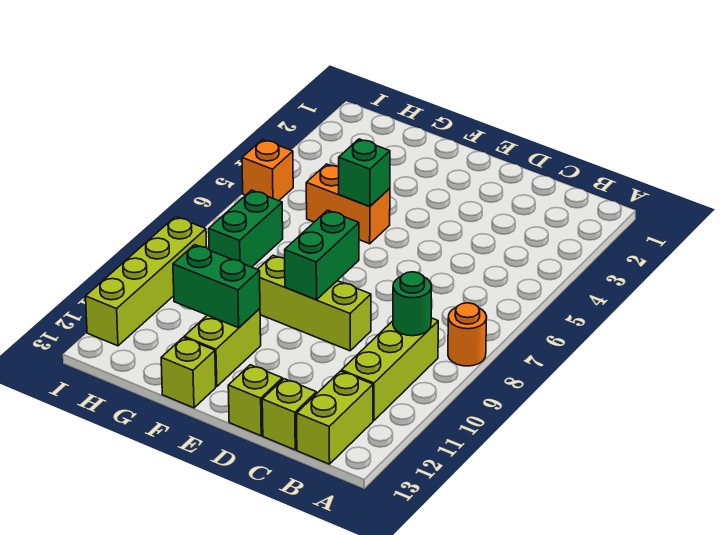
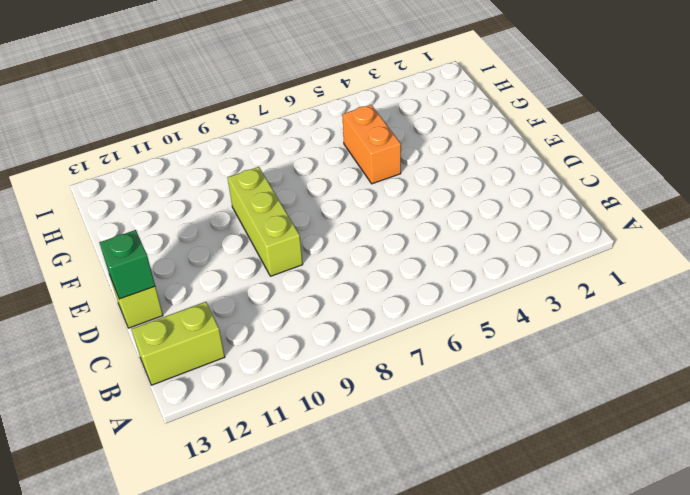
green brick D13 level 2 -> green brick F5 level 2
none -> orange round brick A8 level 1
none -> lime brick B9:B11 level 1
none -> lime brick C13 level 1

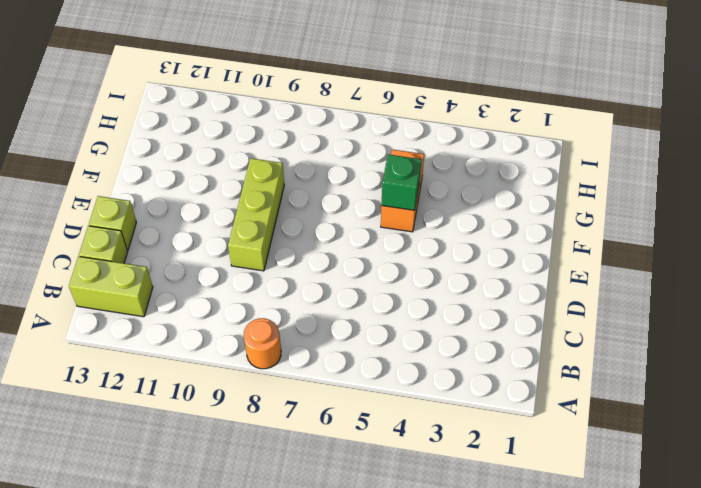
none -> lime brick B9:B11 level 1
none -> lime brick F11:F12 level 1
none -> lime brick F13 level 1

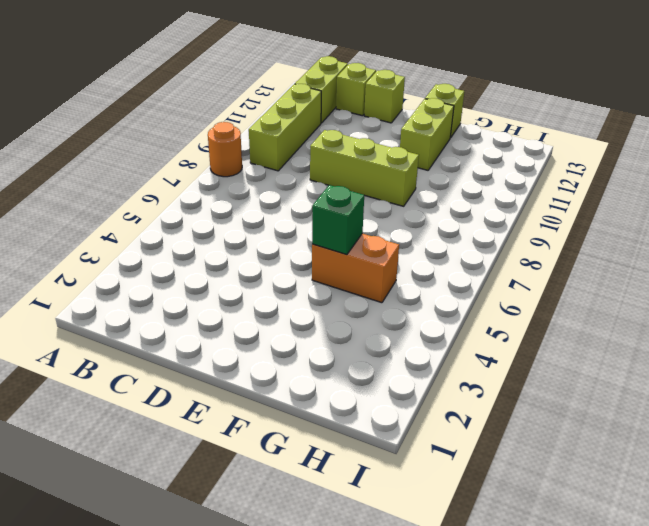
none -> green brick H7:H8 level 1
none -> orange brick I5 level 1
none -> lime brick I9:I12 level 1

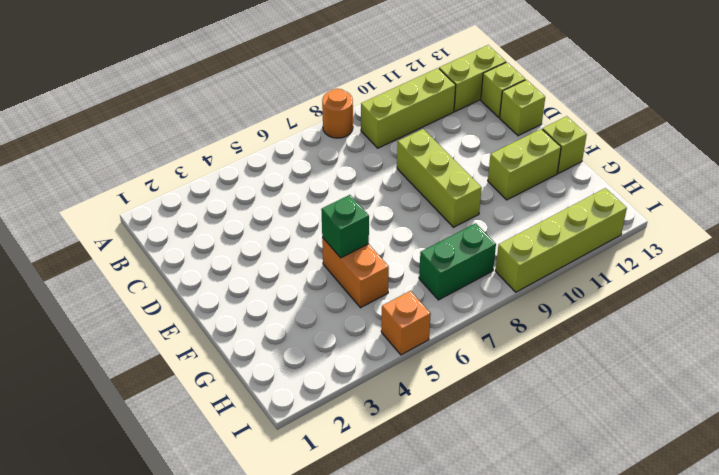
none -> green round brick B9 level 2
none -> green brick E8:E9 level 2
none -> green brick F11:G11 level 2

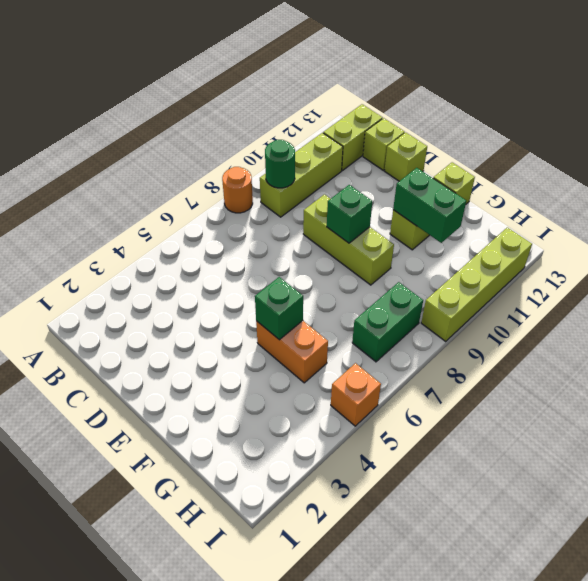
green brick E9 level 2 -> green brick E8:E9 level 2

